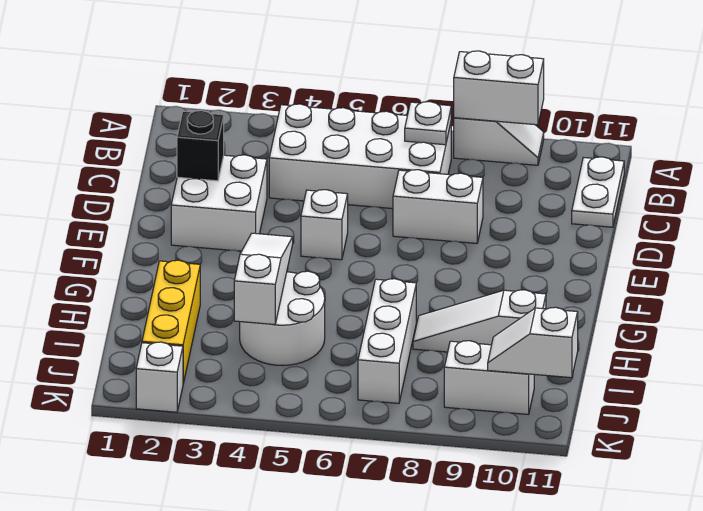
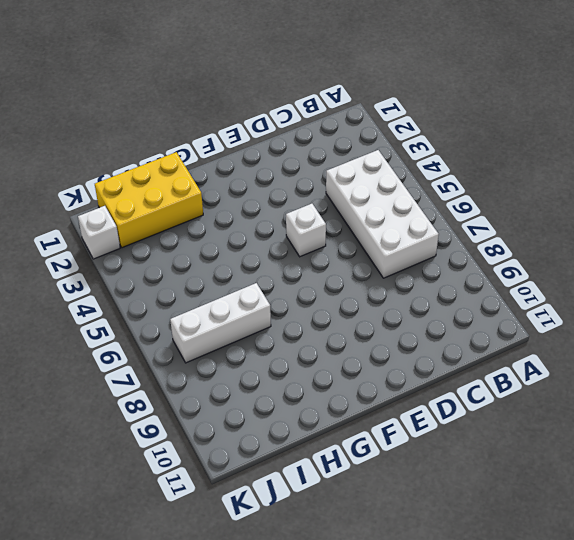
yellow brick H1:J2 level 1 -> yellow brick H2:J2 level 1
none -> white slope A8:A9 level 1 top 8
none -> white plate B11:C11 level 1
none -> white brick D2:E3 level 1

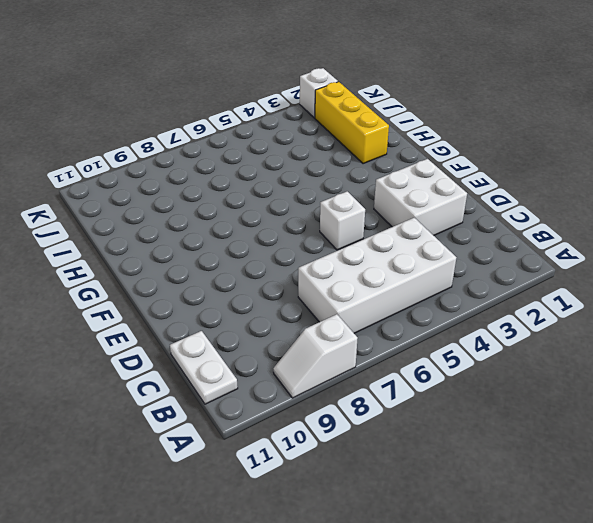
none -> white brick D7:D8 level 1
none -> white round brick H4:I5 level 1
none -> white brick H7:J7 level 1

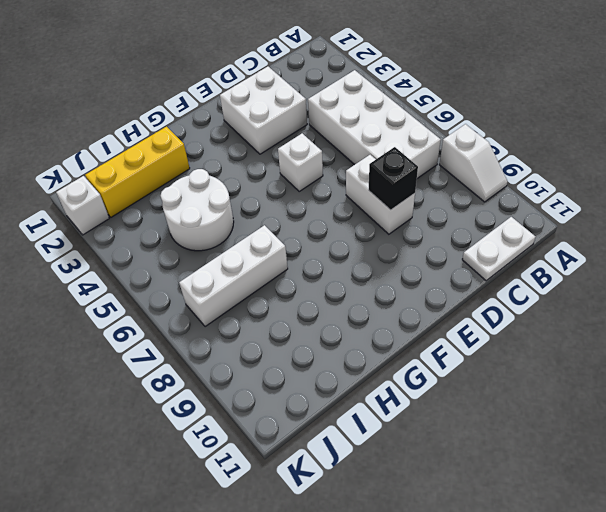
black brick D8 level 2 -> black brick D2 level 2
none -> white slope H8:H10 level 1 top 10
none -> white brick J9:J10 level 1
none -> white brick A8:A9 level 2

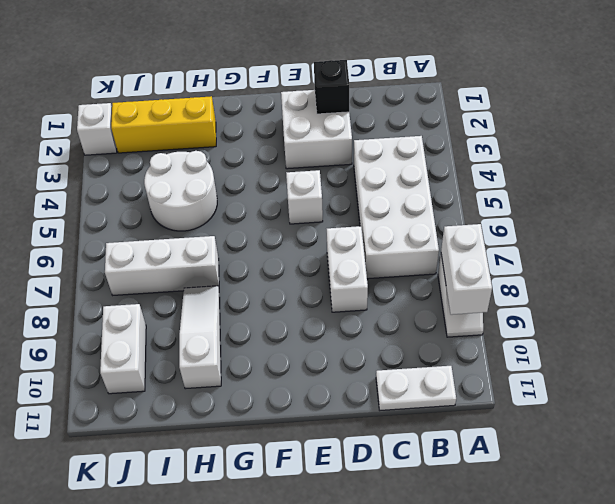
none -> white plate B7 level 2
none -> white slope G4:I4 level 2 top I
none -> white slope J10:J11 level 2 top 11

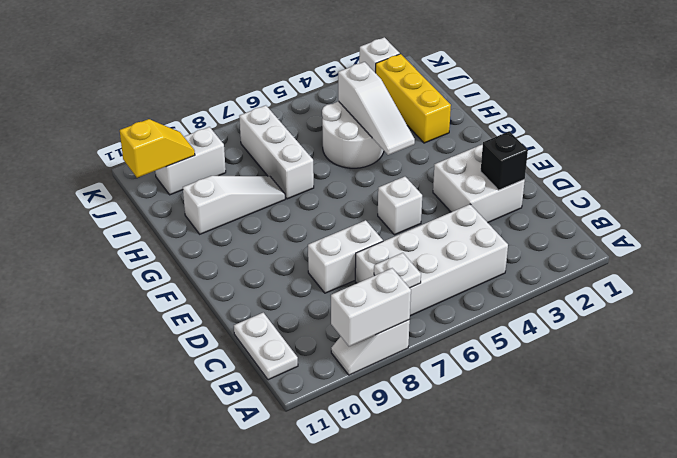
yellow slope J10:J11 level 2 top 11 -> white slope J10:J11 level 2 top 11

